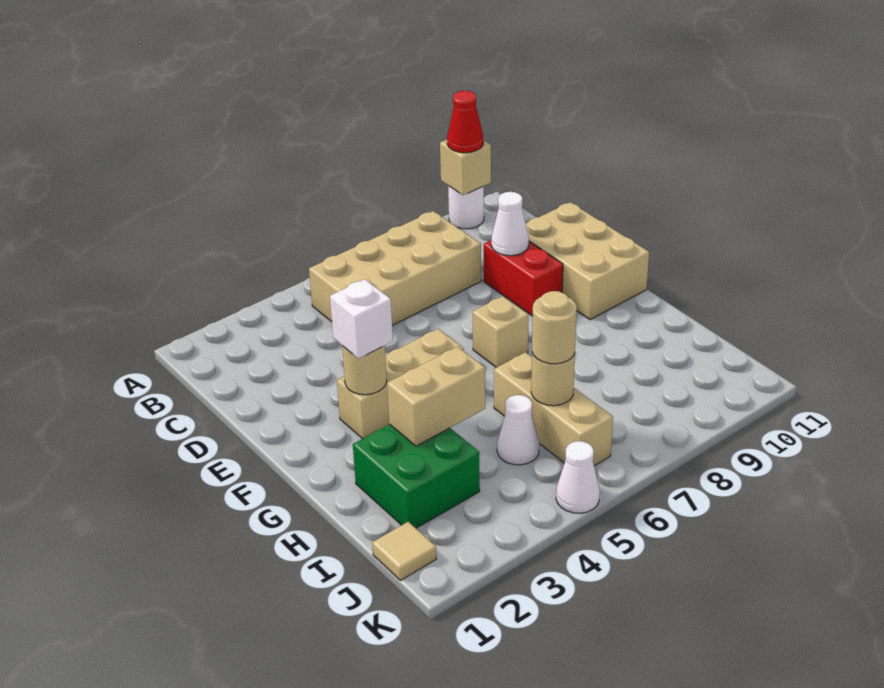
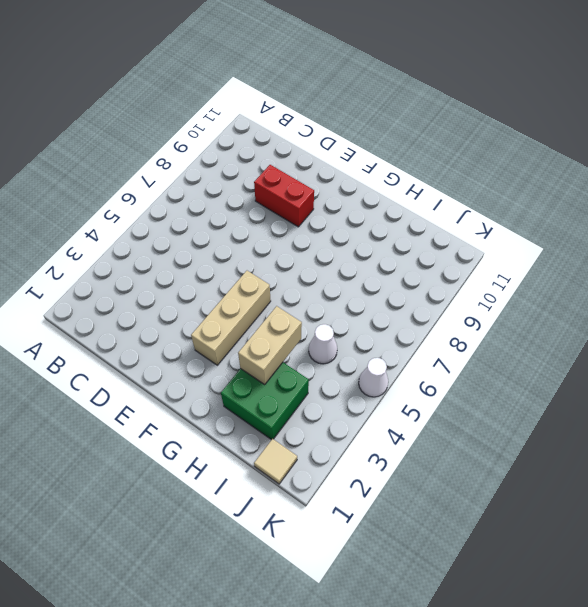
none -> white round brick A10 level 1
none -> tan brick B5:C8 level 1
none -> tan brick D10:F11 level 1

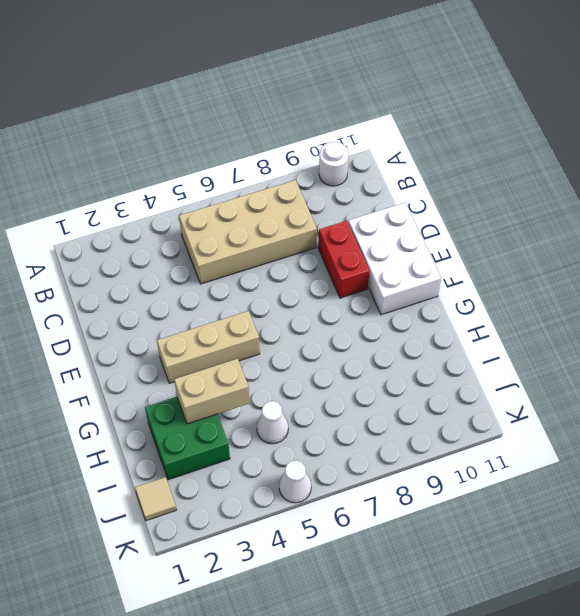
white brick D10:F11 level 1 -> tan brick D10:F11 level 1
none -> tan brick F7 level 1
none -> tan brick H6:J6 level 1
none -> tan brick A10 level 2

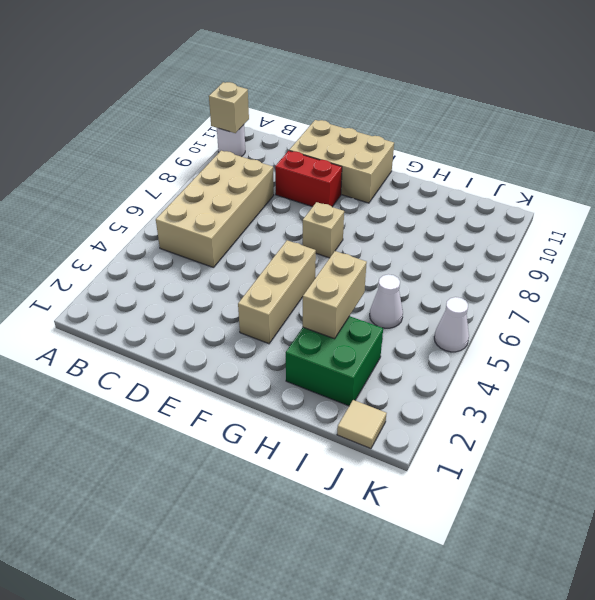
none -> tan brick H6:J6 level 1
none -> white cone D9 level 2
none -> tan round brick F3 level 2

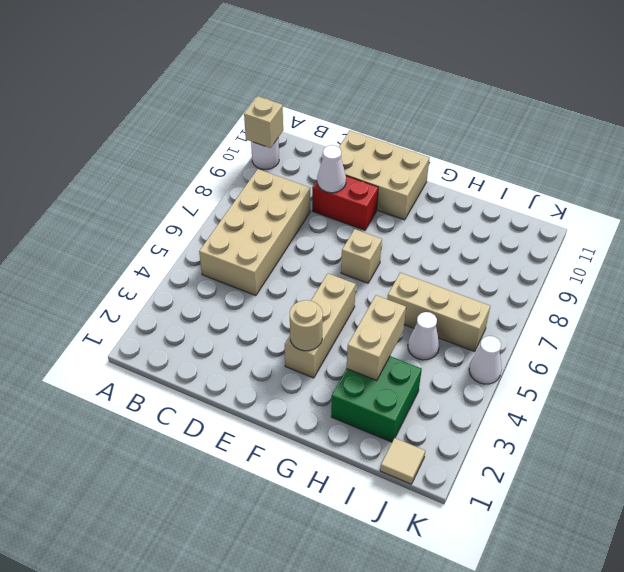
none -> tan round brick I6 level 2
none -> red cone A10 level 3
none -> white brick F3 level 3

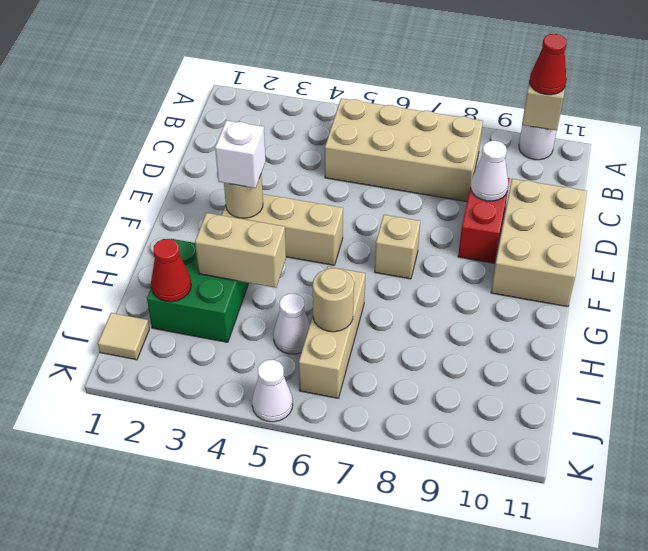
red cone I2 level 2 -> none
none -> tan round brick I6 level 3

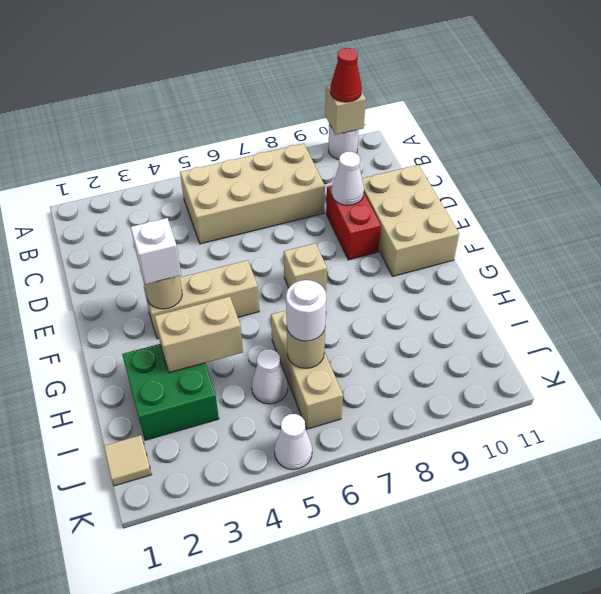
white round brick I6 level 3 -> tan round brick I6 level 3

